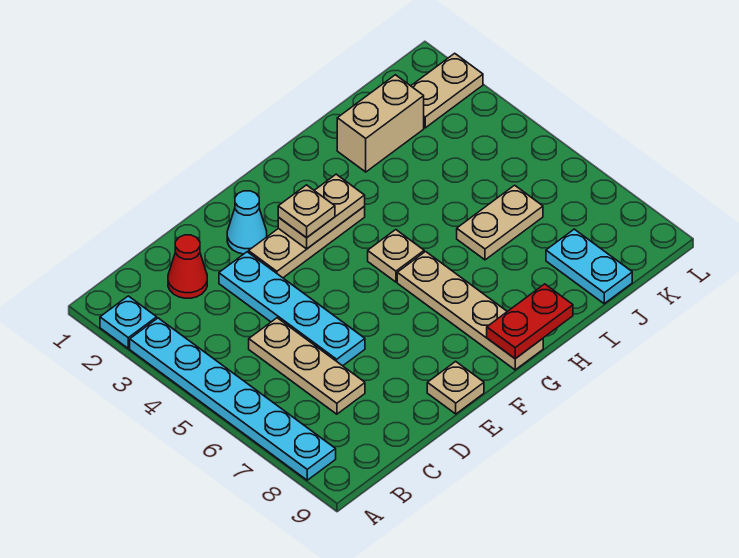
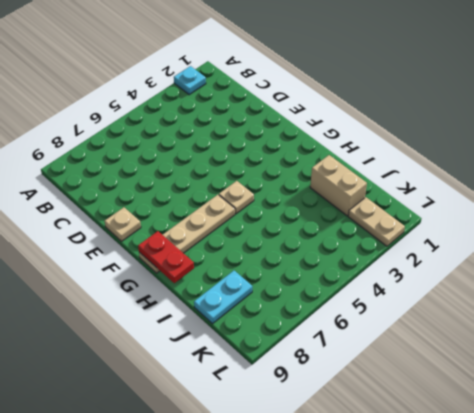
none -> cyan plate A3:A8 level 1
none -> red cone C2 level 1
none -> tan plate C5:C7 level 1

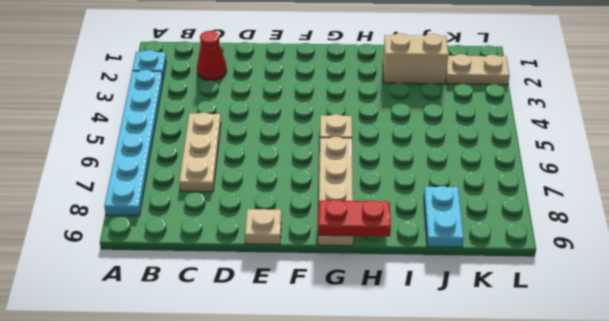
none -> cyan plate D3:D6 level 1
none -> cyan cone E2 level 1
none -> tan plate E3:G3 level 1

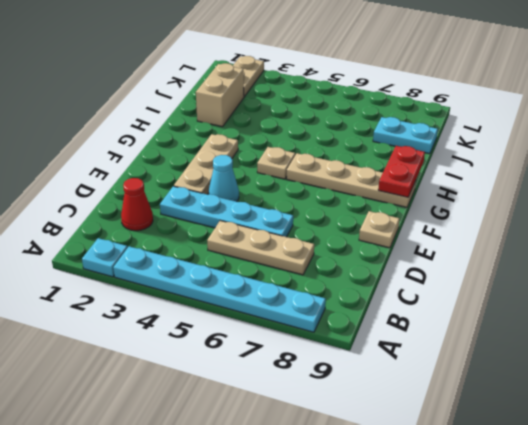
cyan cone E4 level 1 -> cyan cone E2 level 1
none -> tan plate I6:J6 level 1
none -> tan plate F3:G3 level 2
none -> tan plate F3 level 3

